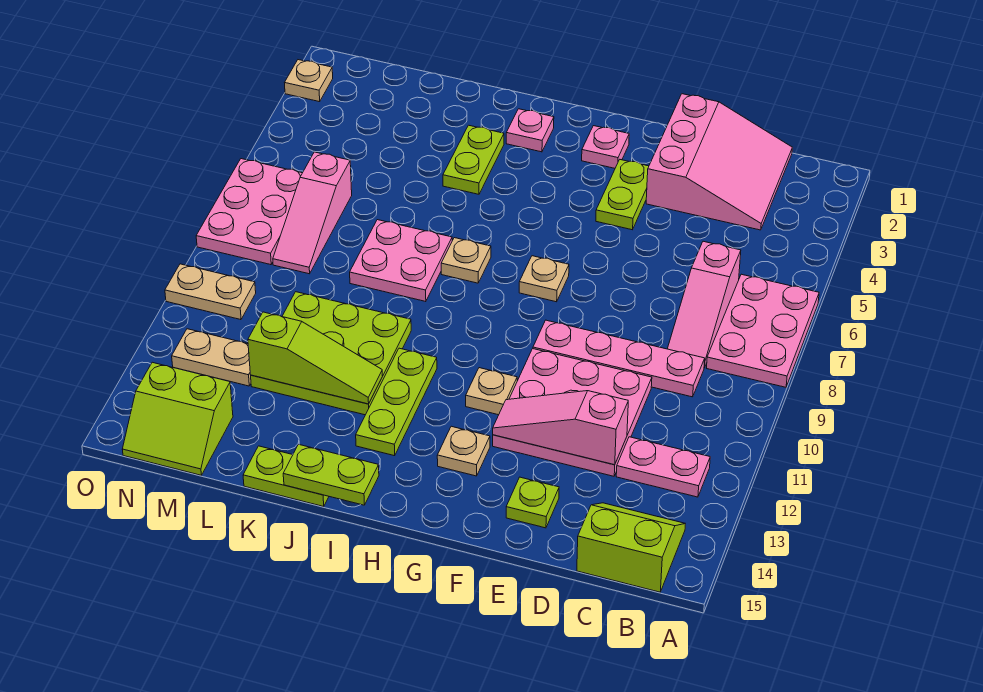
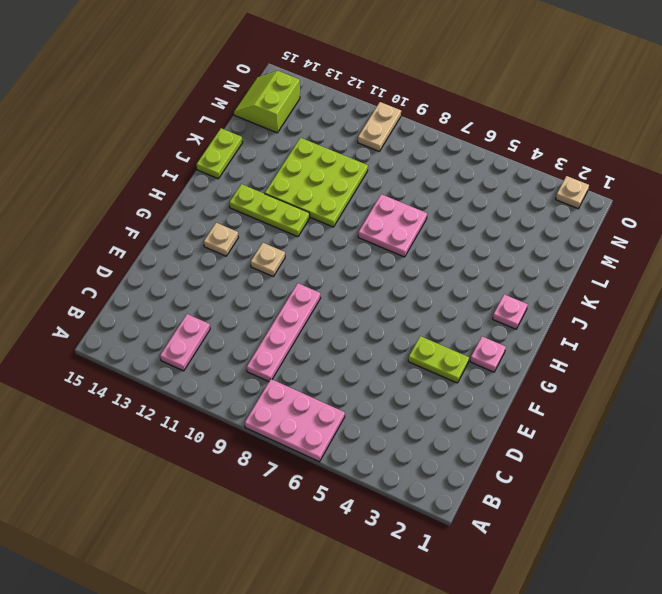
none -> lime slope B14:C15 level 1 top 15
none -> pink slope C1:E3 level 1 top E
none -> pink slope C6:C8 level 1 top 6

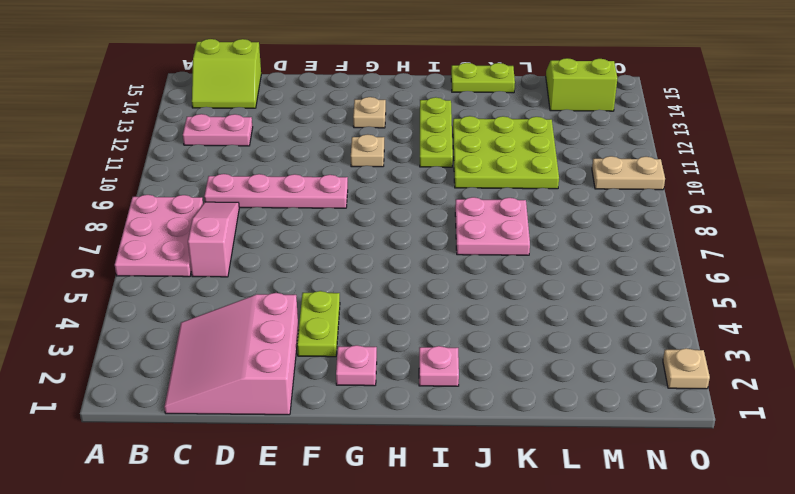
none -> pink plate D10:F12 level 1
none -> lime plate E14 level 1
none -> tan plate G7 level 1

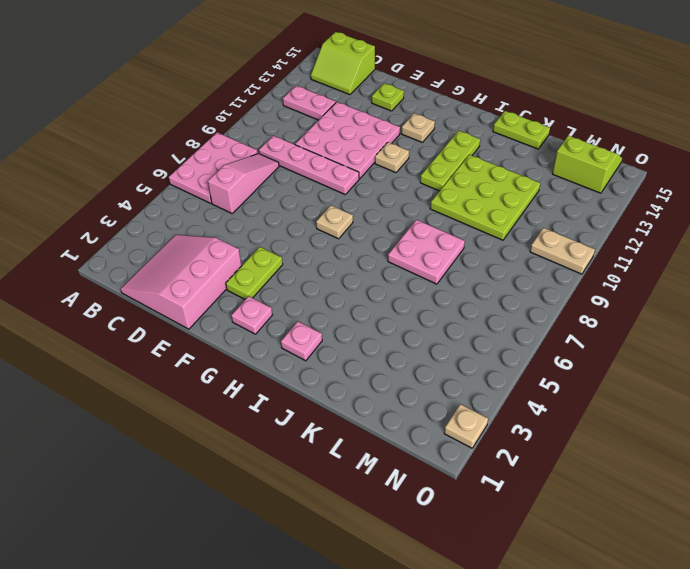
none -> tan plate I7 level 1
none -> lime plate J3:J4 level 1
none -> pink slope M6:M8 level 1 top 6

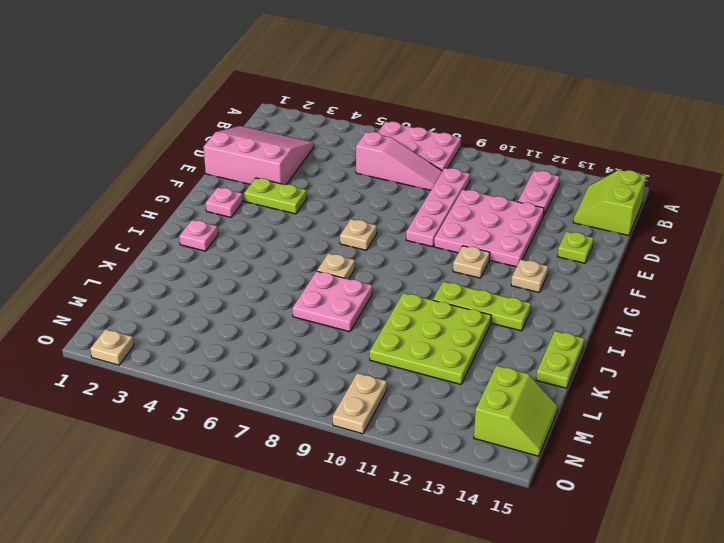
none -> lime plate J3:J4 level 1
none -> pink slope M6:M8 level 1 top 6
none -> tan plate M12:N12 level 1

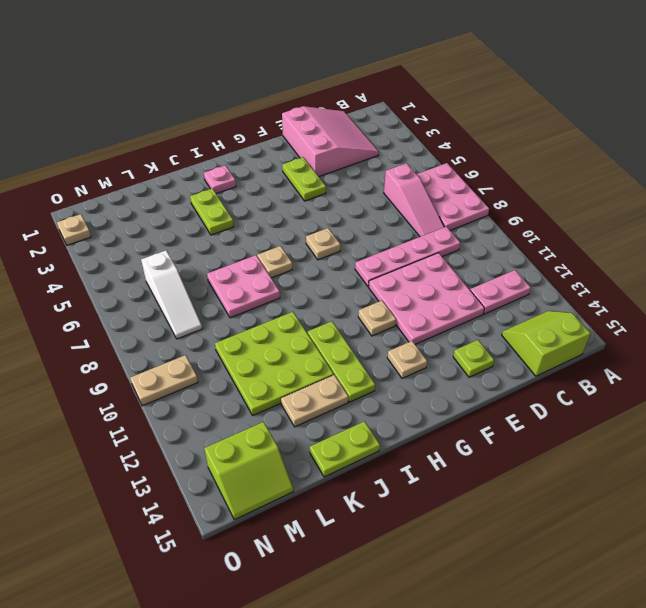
tan plate J13:K13 level 1 -> tan plate M12:N12 level 1
white slope M6:M8 level 1 top 6 -> pink slope M6:M8 level 1 top 6
none -> pink plate G2 level 1
none -> pink plate N6:O8 level 1
none -> pink slope D12:F12 level 2 top D

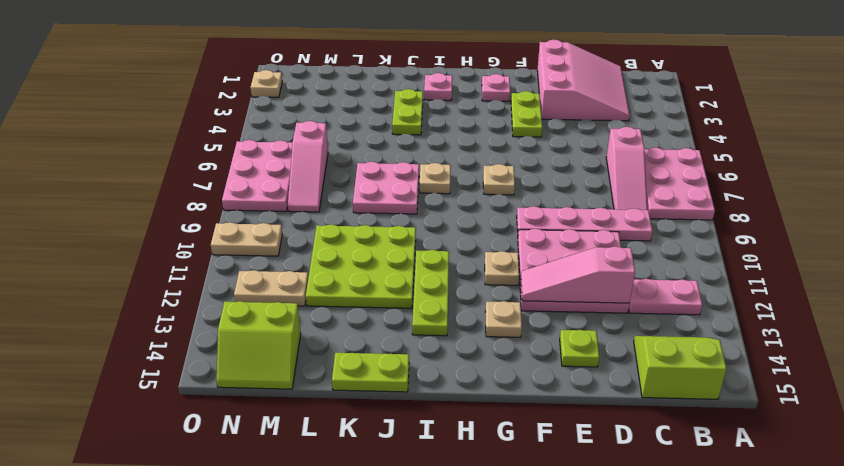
none -> lime plate I15:J15 level 2
none -> lime slope J12:L12 level 2 top L

